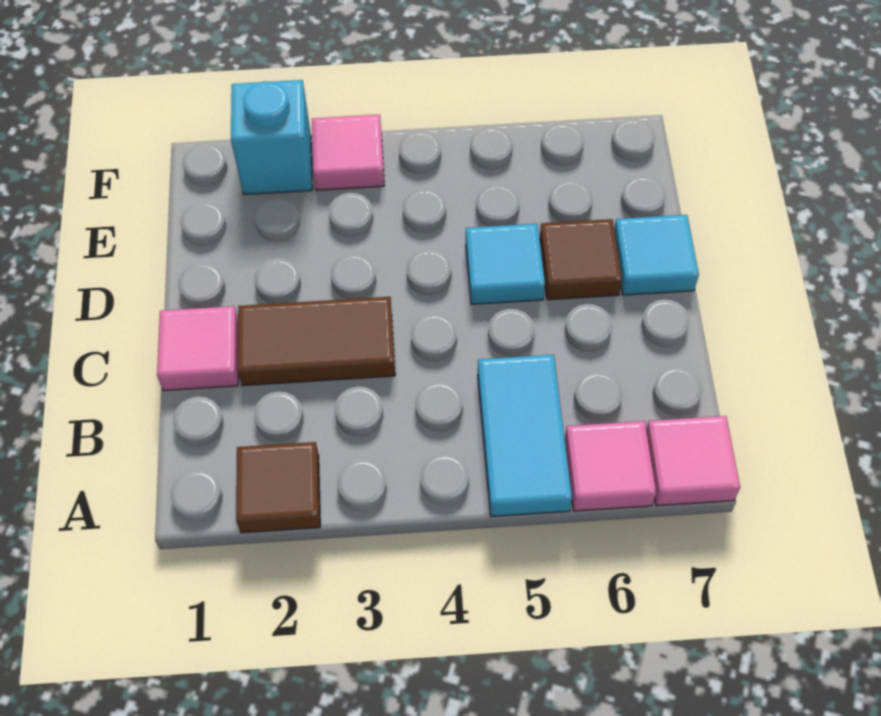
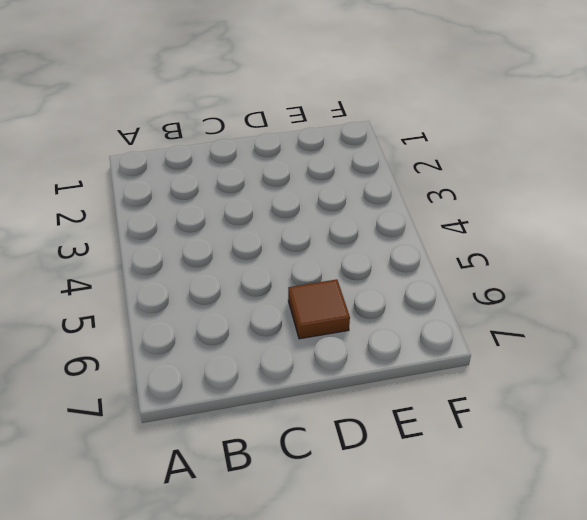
none -> brown tile A2 level 1
none -> cyan tile A5:B5 level 1

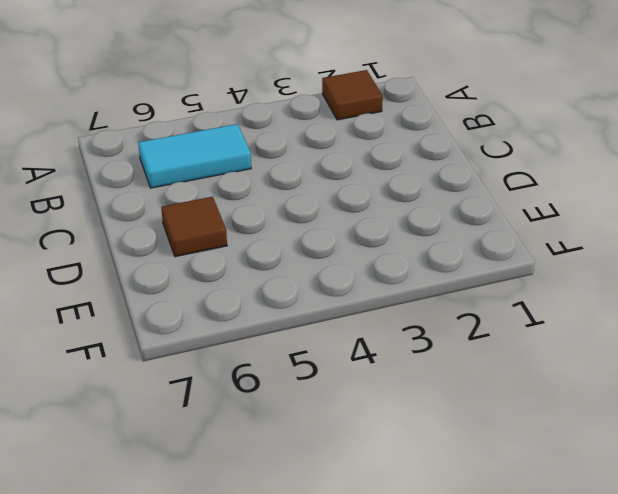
cyan tile B5:B6 level 1 -> cyan tile A5:B5 level 1
none -> pink tile A6 level 1
none -> pink tile A7 level 1

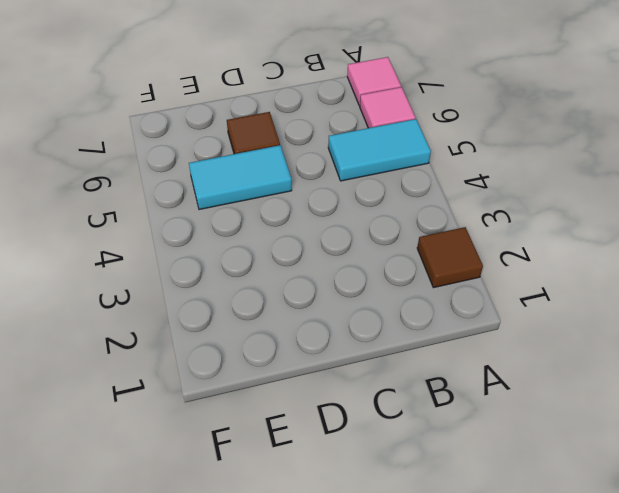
cyan tile D5:E5 level 1 -> cyan tile D5 level 1
none -> pink tile C1 level 1
none -> brown tile C2:C3 level 1

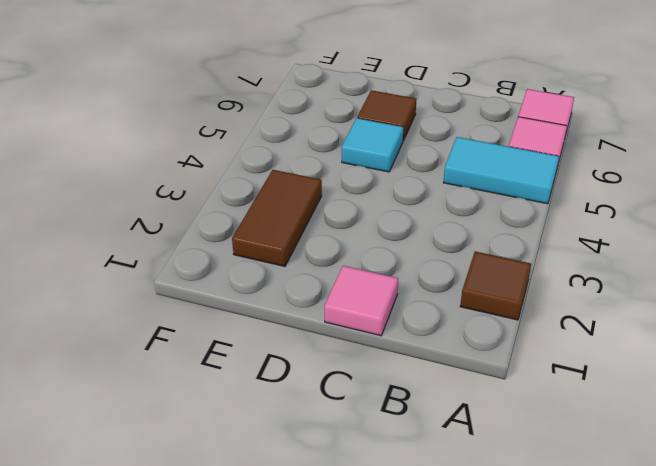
brown tile E2:E3 level 1 -> brown tile C2:C3 level 1
none -> cyan tile D7 level 1
none -> cyan brick F2 level 1

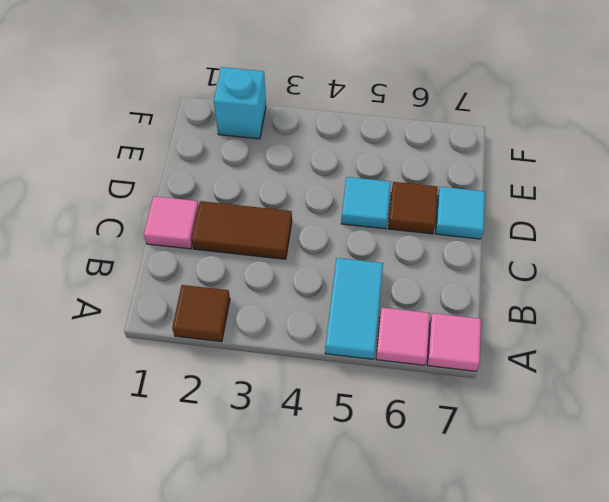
none -> pink tile F3 level 1

